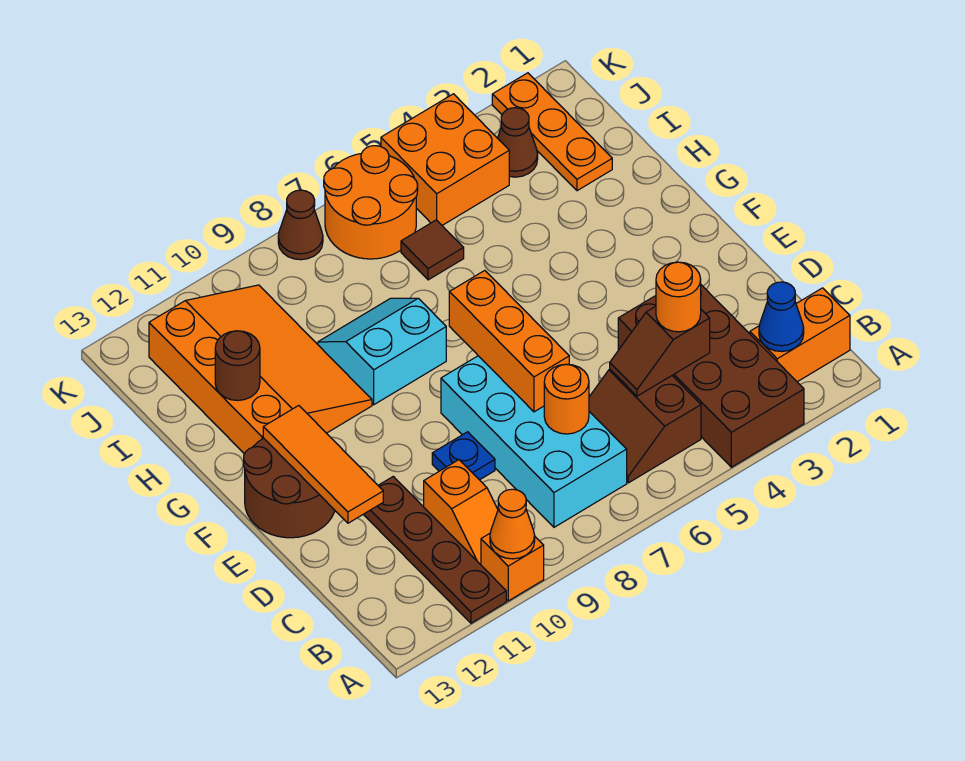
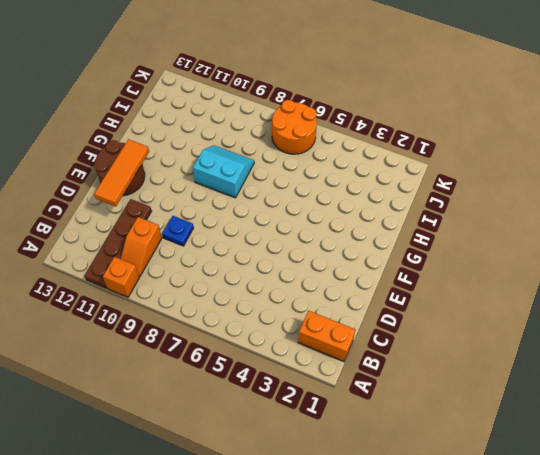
none -> brown brick A3:D4 level 1
none -> brown slope B5:C6 level 1 top 5
none -> cyan brick B7:E8 level 1

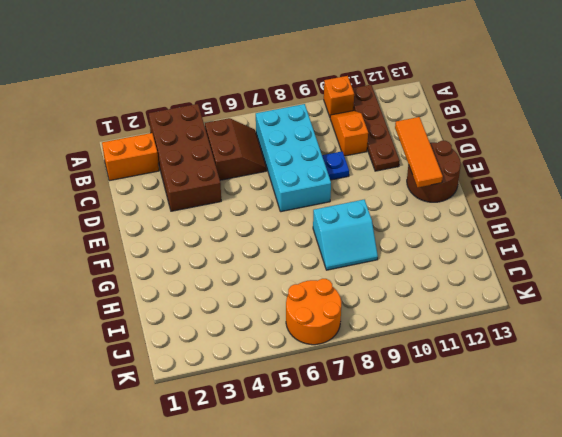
none -> orange slope G10:J12 level 1 top 12
none -> orange plate I2:K2 level 1
none -> brown tile I6 level 1

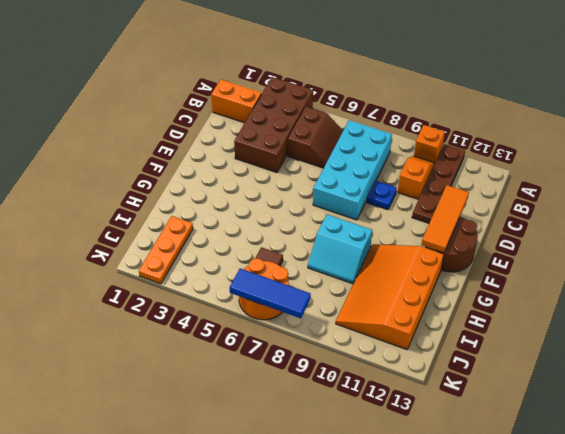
blue tile K6:K8 level 2 -> none
none -> brown cone J3 level 1
none -> orange brick J4:K5 level 1
none -> brown cone K8 level 1

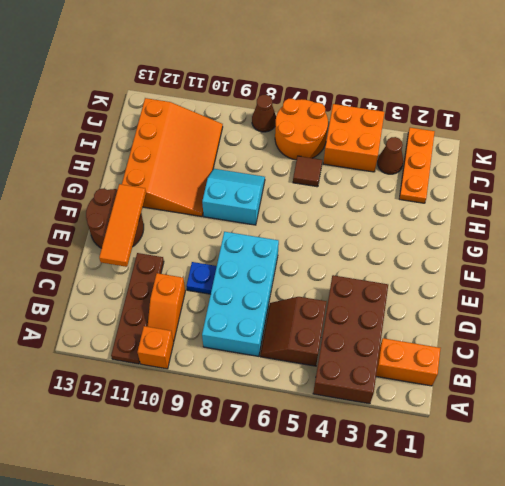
none -> orange cone A10 level 2
none -> blue cone B2 level 2
none -> brown slope C4:C5 level 2 top 4

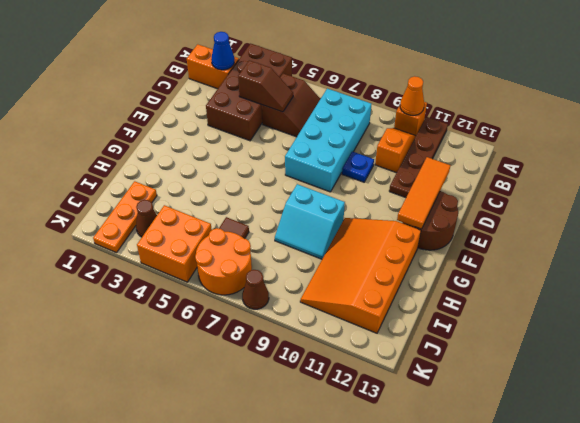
none -> orange round brick C7 level 2
none -> orange brick D7:F7 level 2
none -> brown round brick H12 level 2

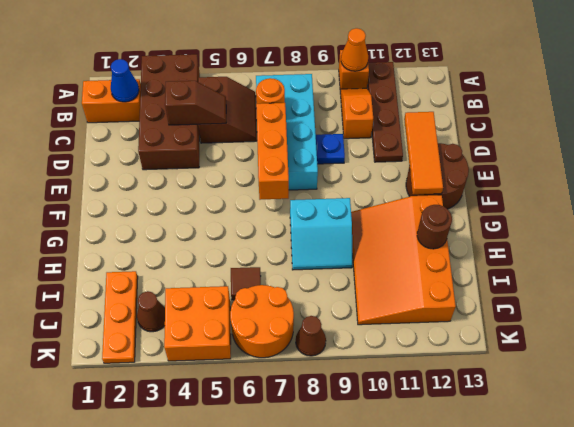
none -> orange round brick C4 level 3

